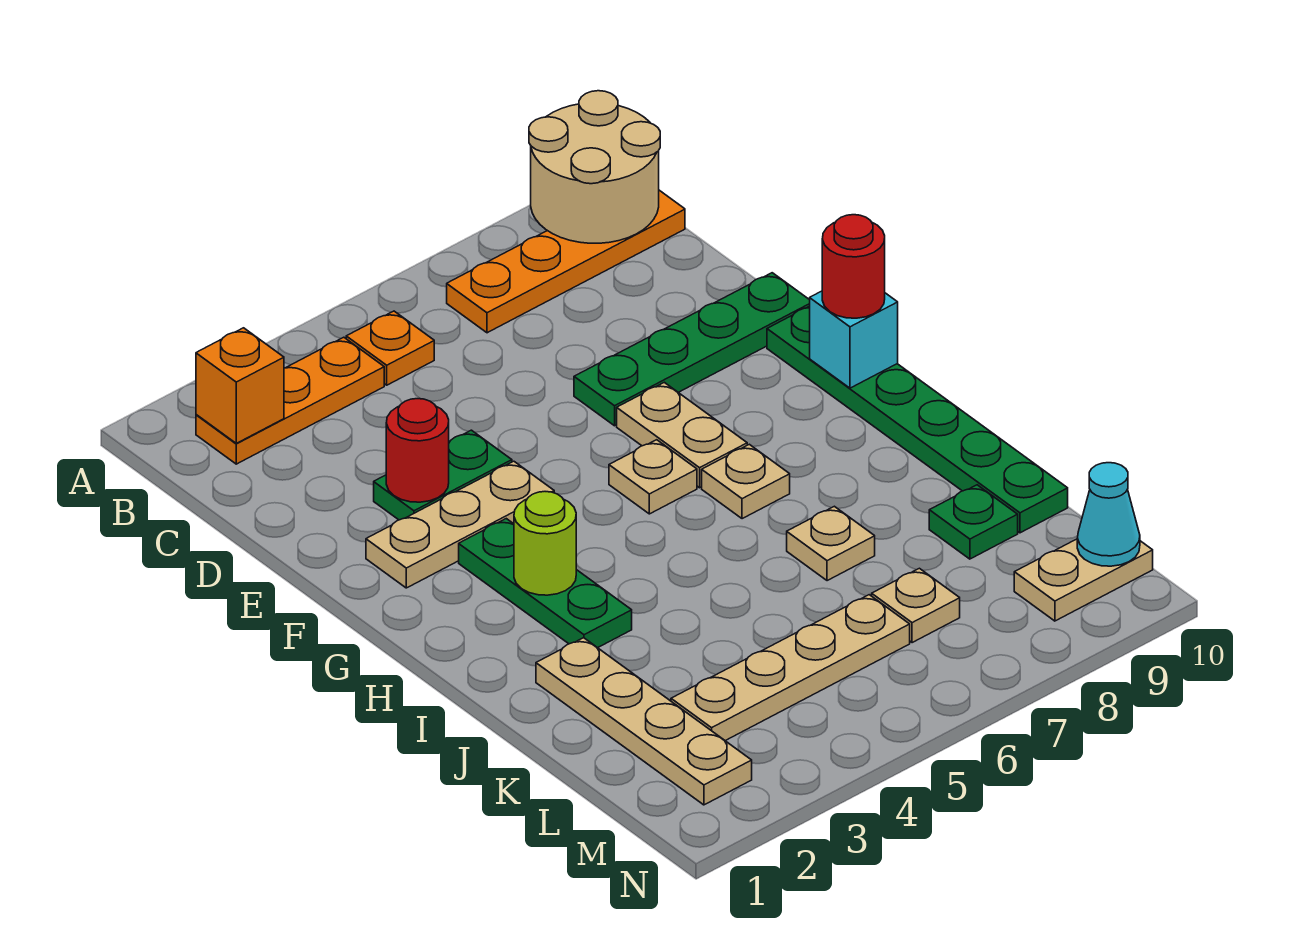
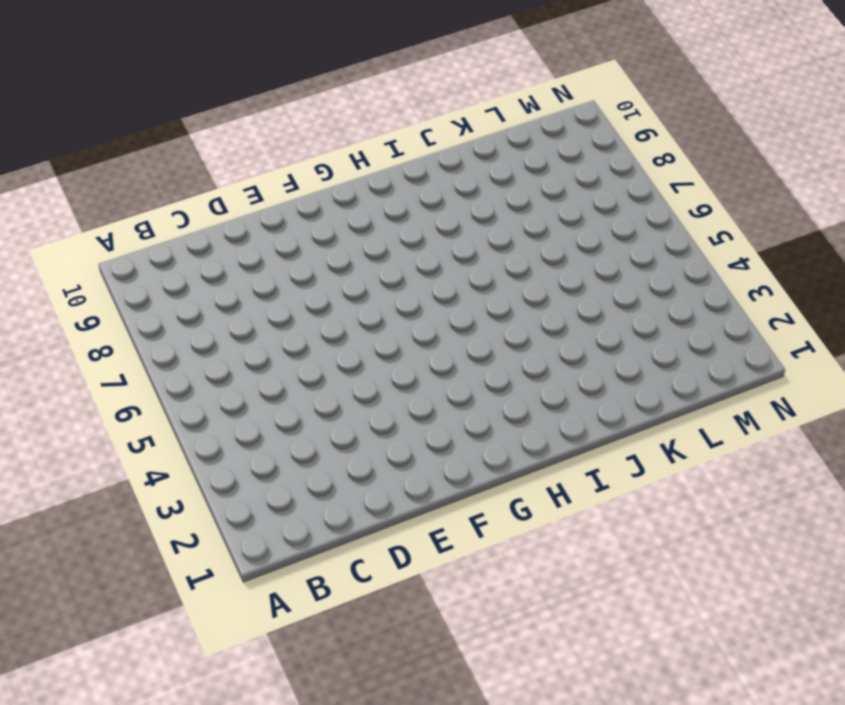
none -> orange plate B2:B4 level 1
none -> orange plate B5 level 1
none -> orange plate B7:B10 level 1

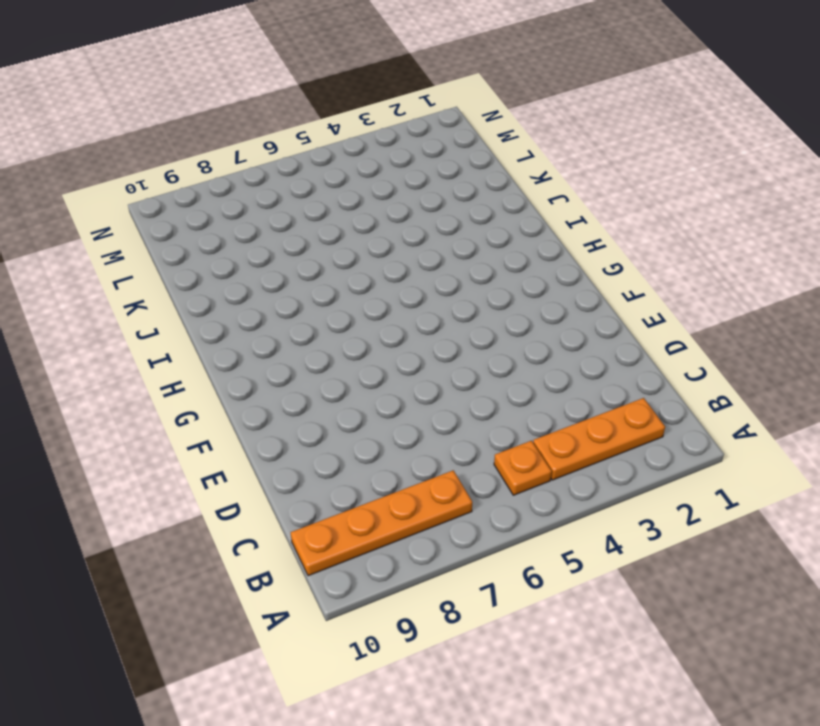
none -> green plate E3:E4 level 1
none -> green plate E7:E10 level 1
none -> tan plate F2:F4 level 1

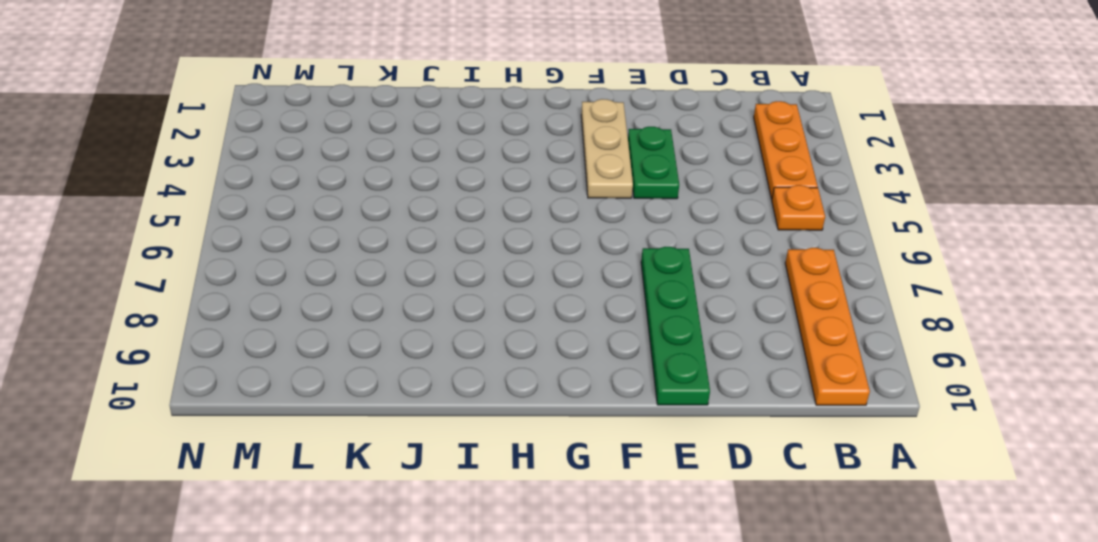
none -> tan plate F7:G7 level 1
none -> green plate F10:K10 level 1
none -> green plate G3:I3 level 1

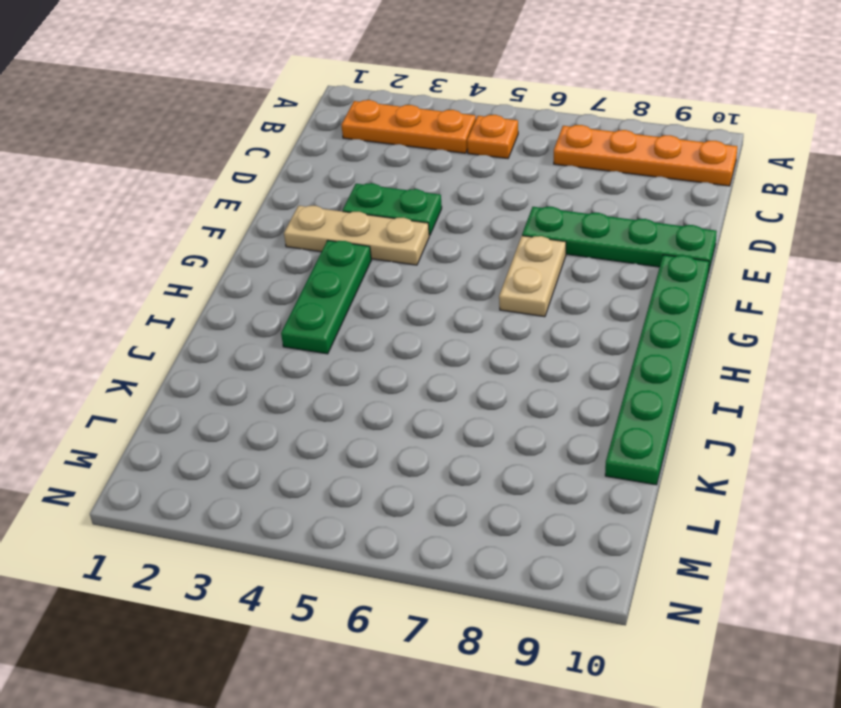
none -> tan plate G6 level 1
none -> tan plate H7 level 1
none -> tan plate J2:M2 level 1

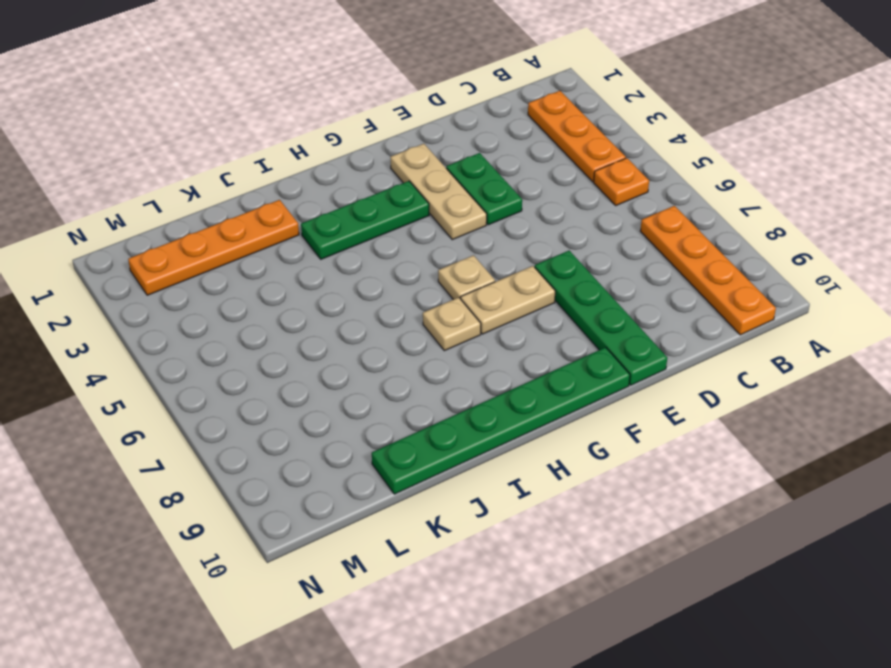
orange plate J2:M2 level 1 -> tan plate J2:M2 level 1
none -> tan plate J7 level 1
none -> green plate K9 level 1
none -> tan plate L3:L6 level 1

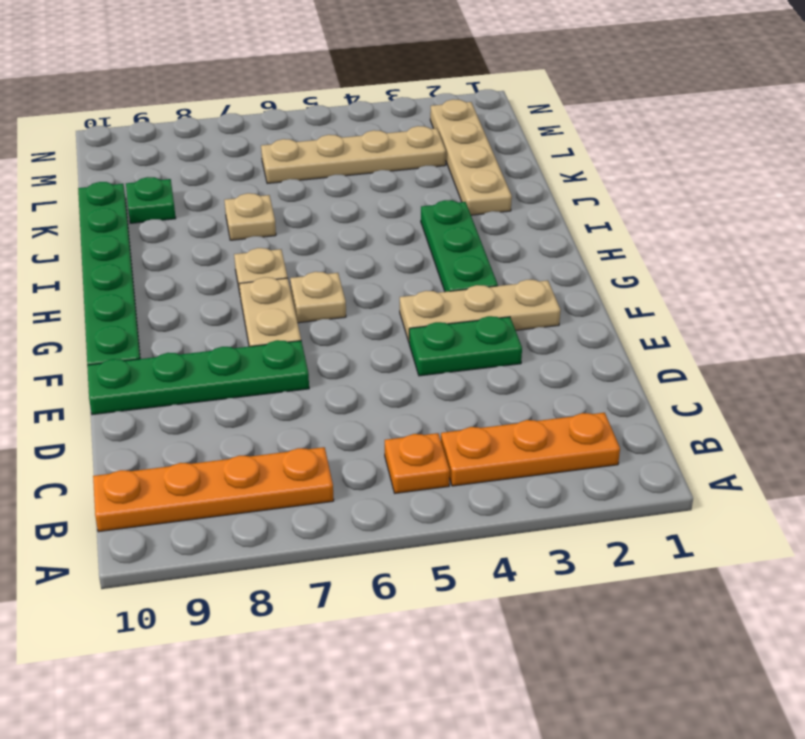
none -> tan plate L7 level 1
none -> tan plate M9:M10 level 1
none -> tan round brick A9:B10 level 2

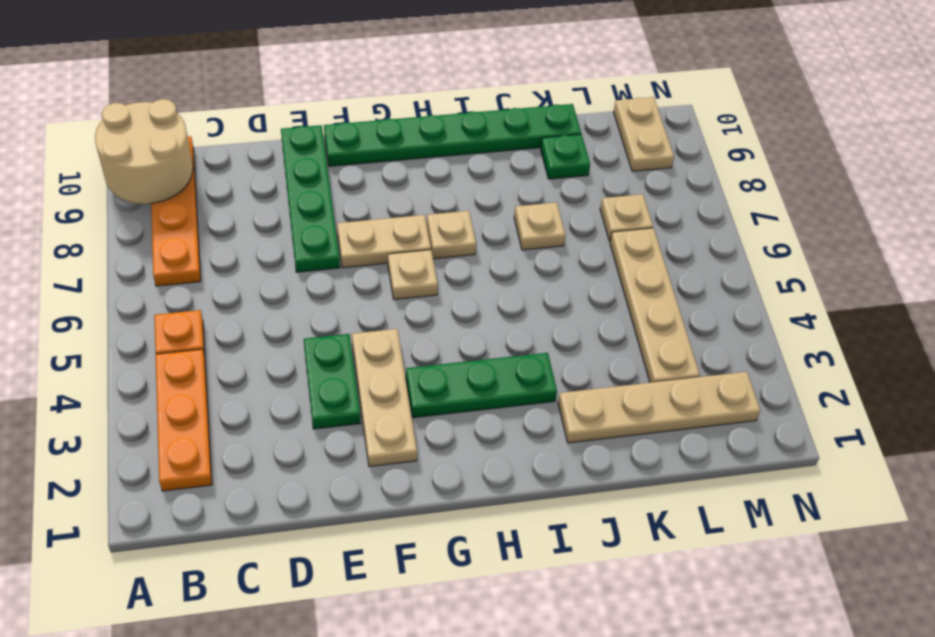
none -> orange brick B2 level 2
none -> red round brick E3 level 2
none -> cyan brick G10 level 2

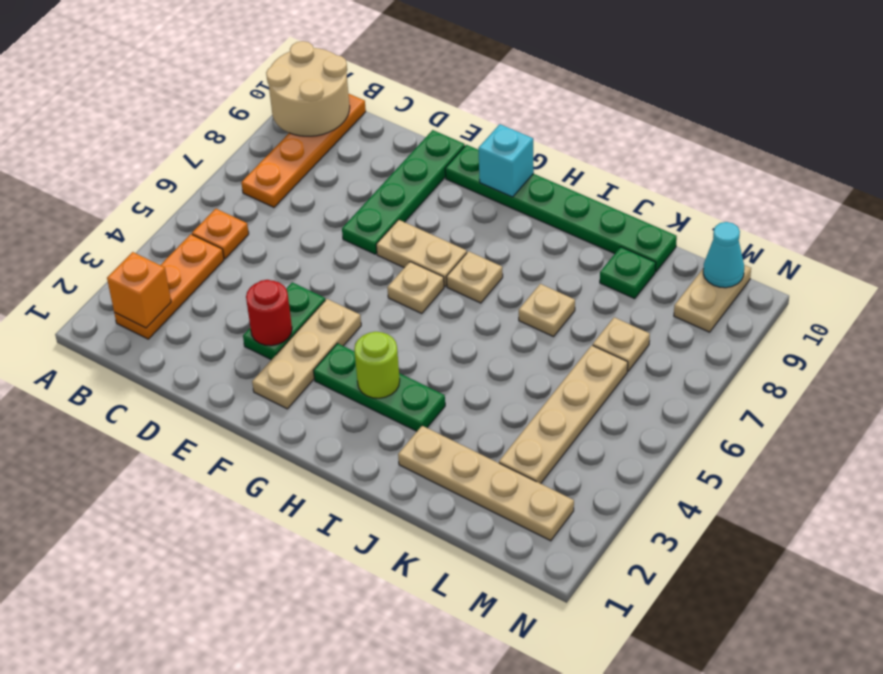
none -> red round brick G10 level 3

